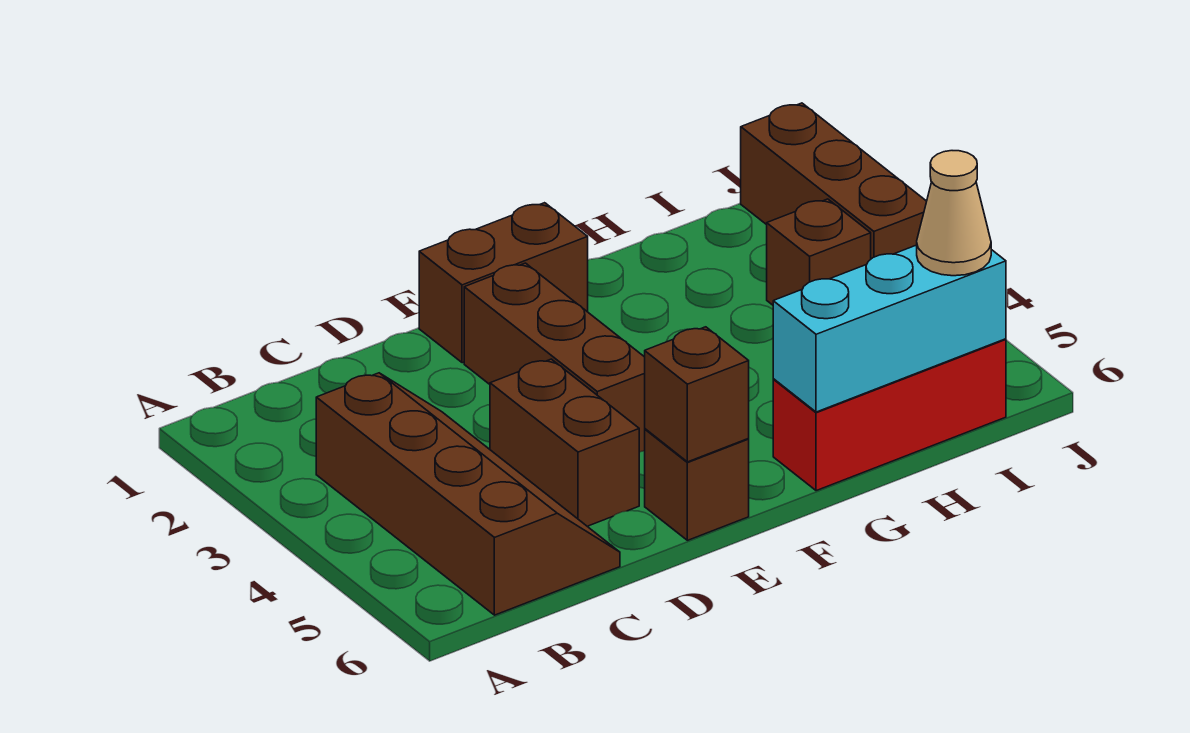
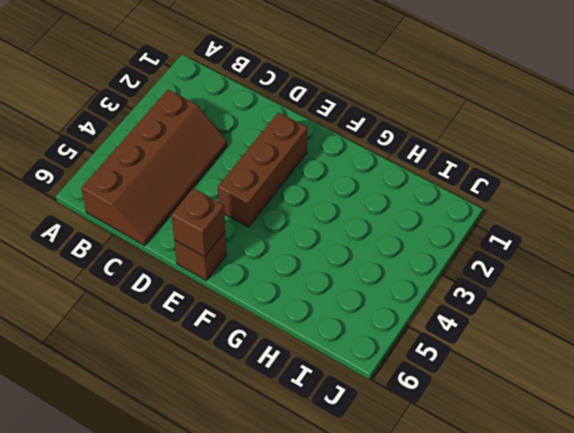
none -> brown brick D4:D5 level 1
none -> brown brick E1:F1 level 1

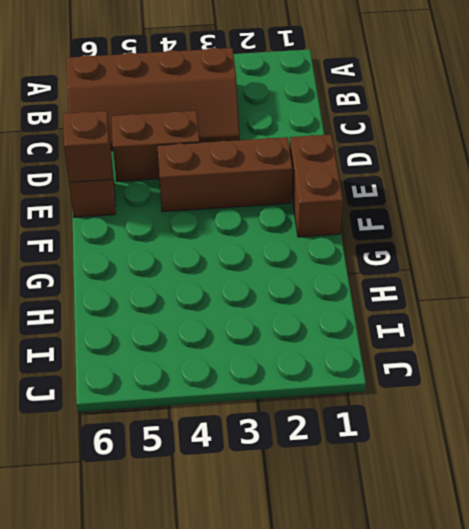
none -> red brick G6:I6 level 1
none -> brown brick I3 level 1

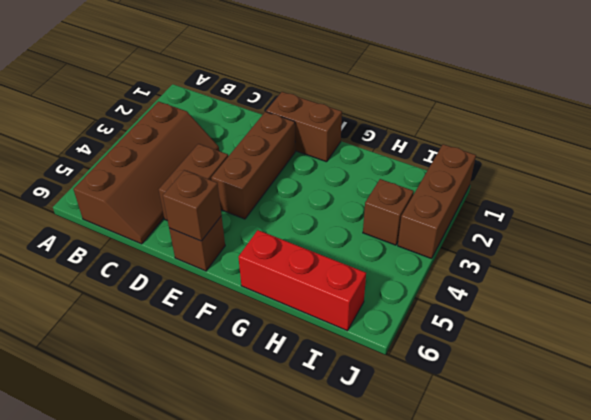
none -> cyan brick G6:I6 level 2
none -> tan cone I6 level 3

